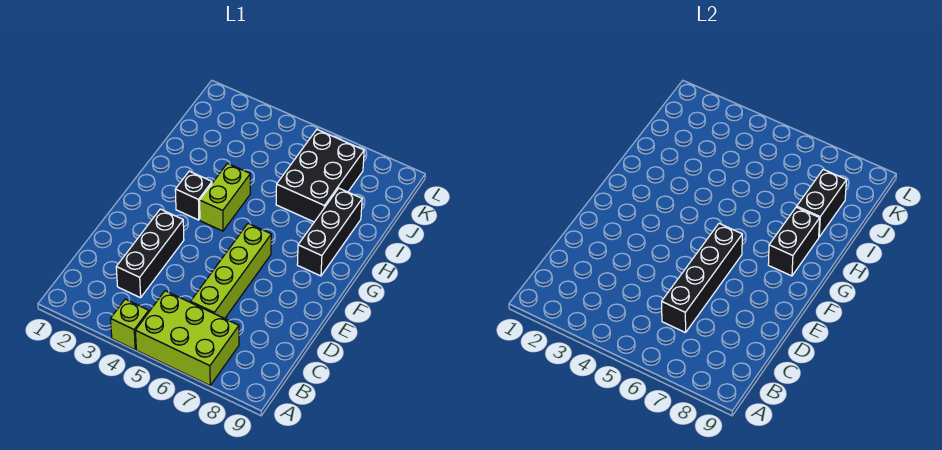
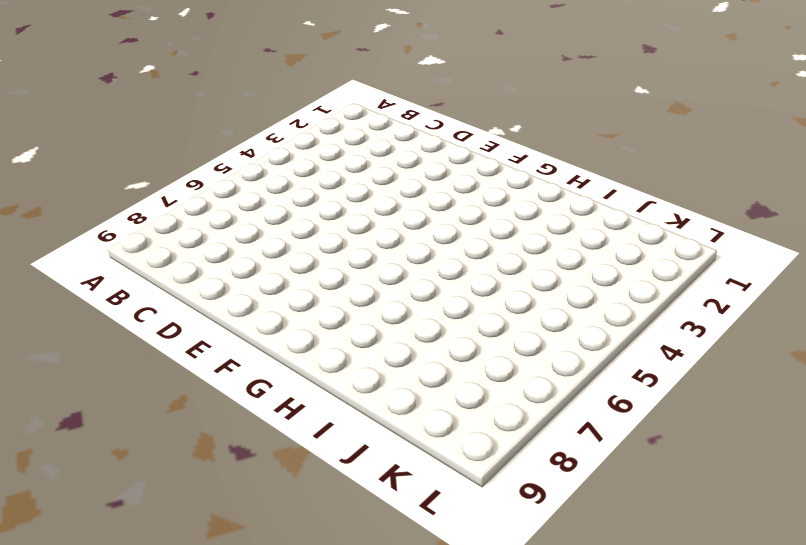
none -> lime brick A4 level 1
none -> lime brick A5:B7 level 1

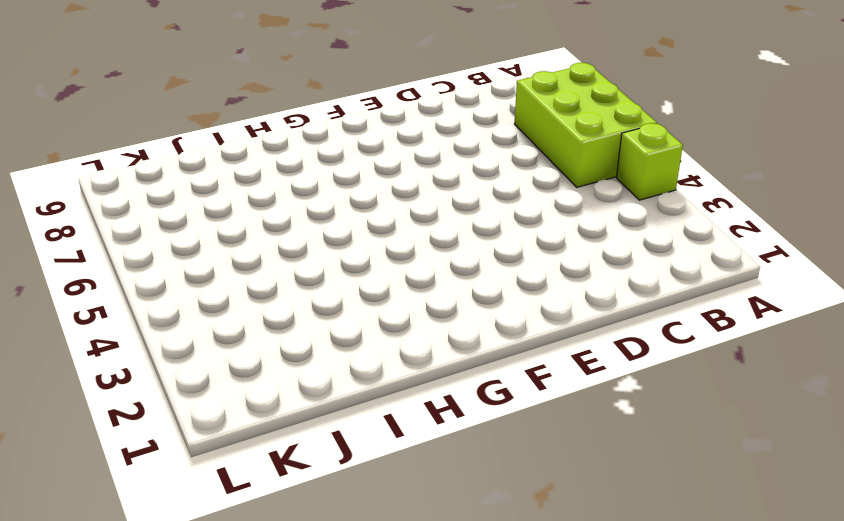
none -> black brick C3:E3 level 1
none -> lime brick C6:F6 level 1

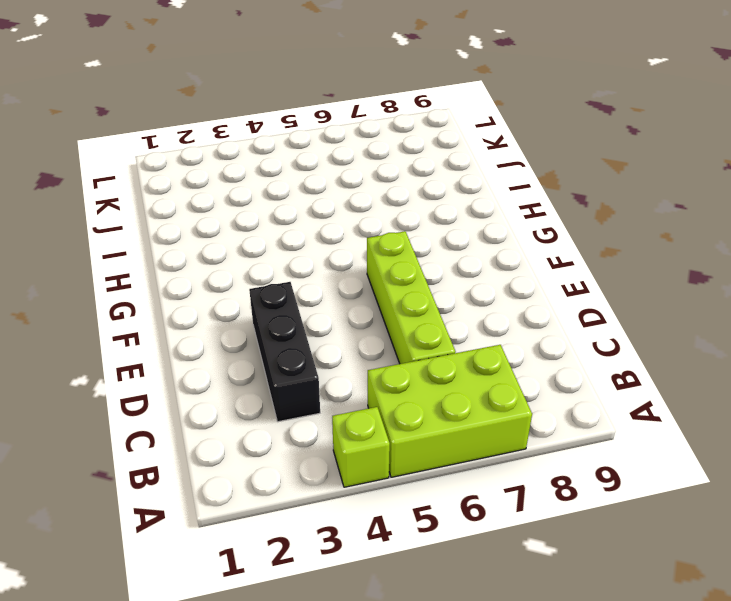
none -> black brick G3 level 1
none -> lime brick G4:H4 level 1

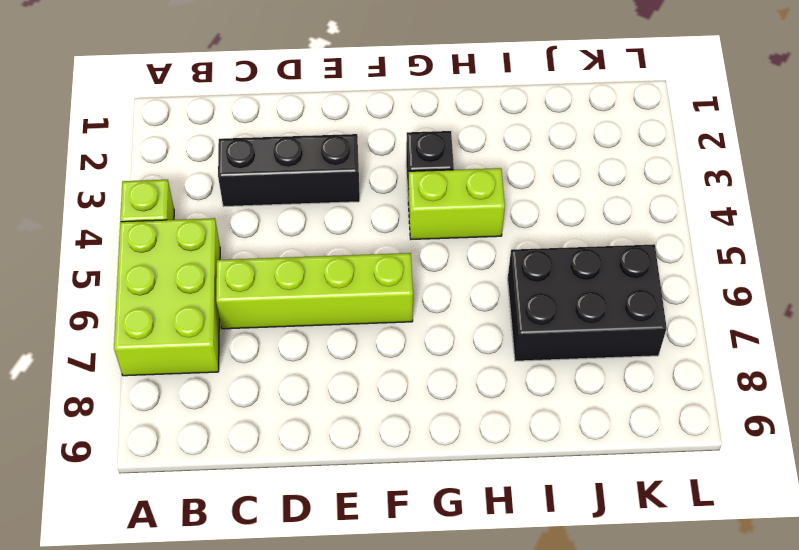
none -> black brick G8:I8 level 1
none -> black brick C6:F6 level 2

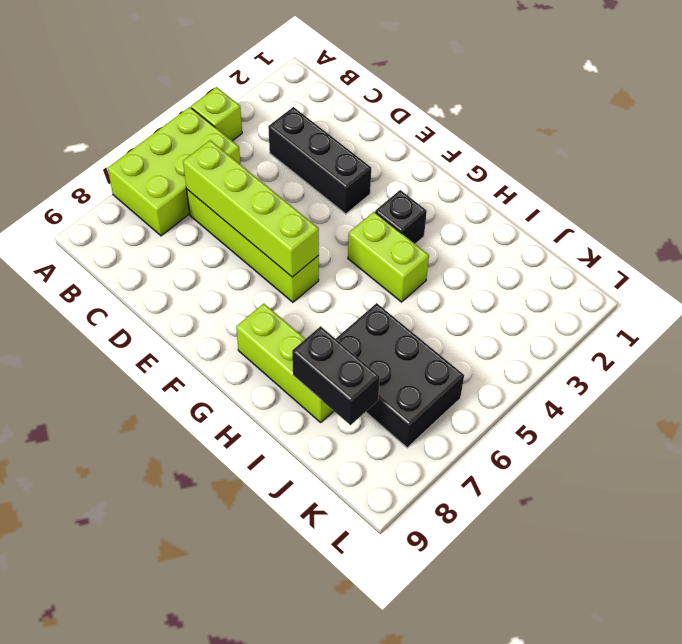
lime brick C6:F6 level 2 -> black brick C6:F6 level 2
lime brick G8:I8 level 1 -> black brick G8:I8 level 1
none -> black brick G8:H8 level 2

